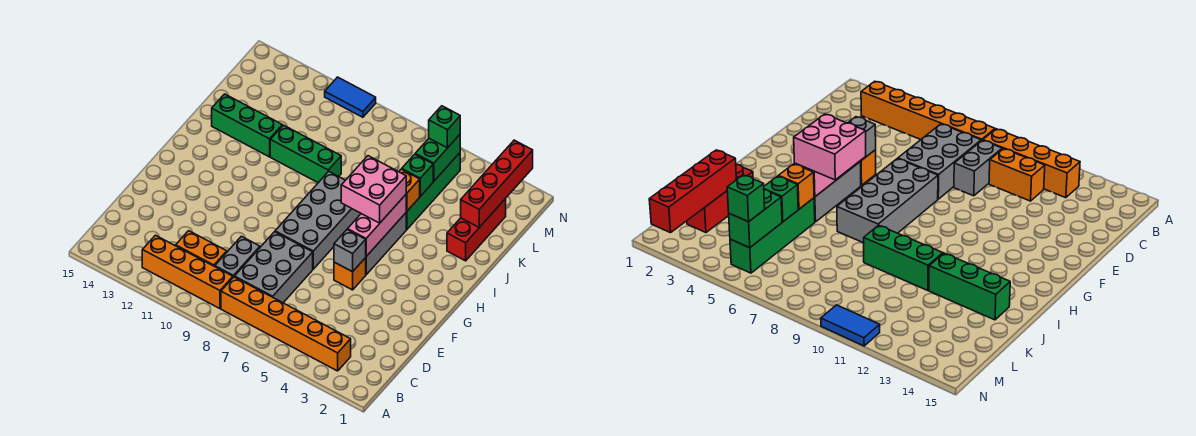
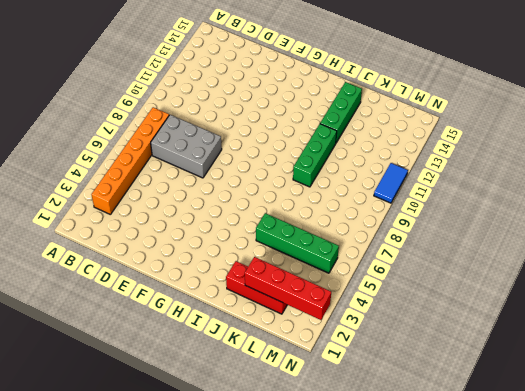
none -> orange brick B9:B12 level 1
none -> grey brick C9:D9 level 1
none -> orange brick C10:C11 level 1

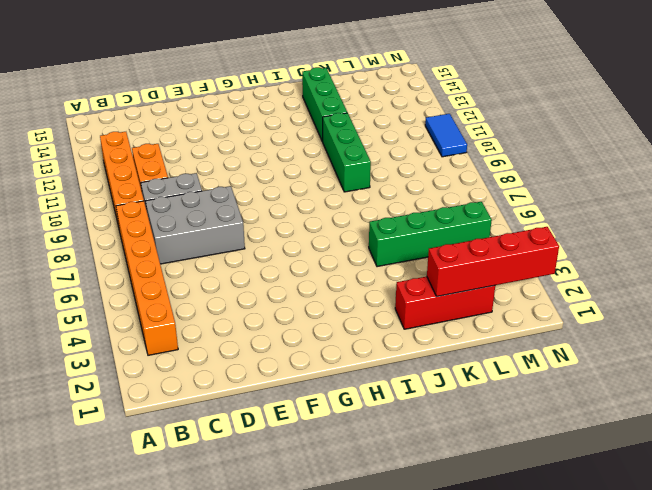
none -> orange brick F5 level 1
none -> grey brick F7:I8 level 1
none -> grey brick G5:I5 level 1

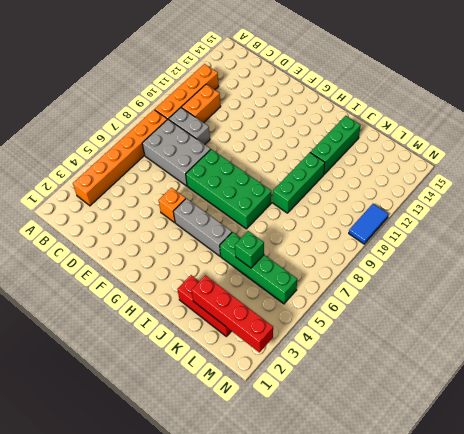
green brick F7:I8 level 1 -> grey brick F7:I8 level 1
none -> grey brick F5 level 2
none -> pink brick G5:I5 level 2
none -> orange brick J5 level 2

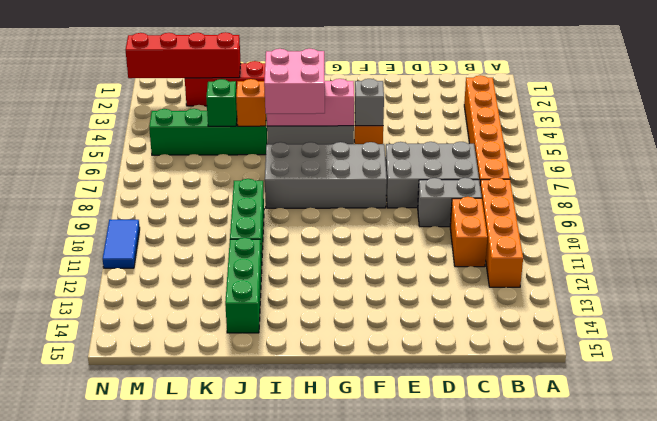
none -> green brick L5:M5 level 2
none -> green brick M5 level 3

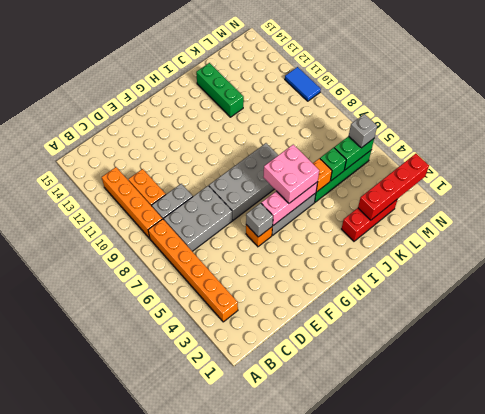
grey brick M5 level 3 -> green brick M5 level 3
none -> green brick J9:J11 level 1

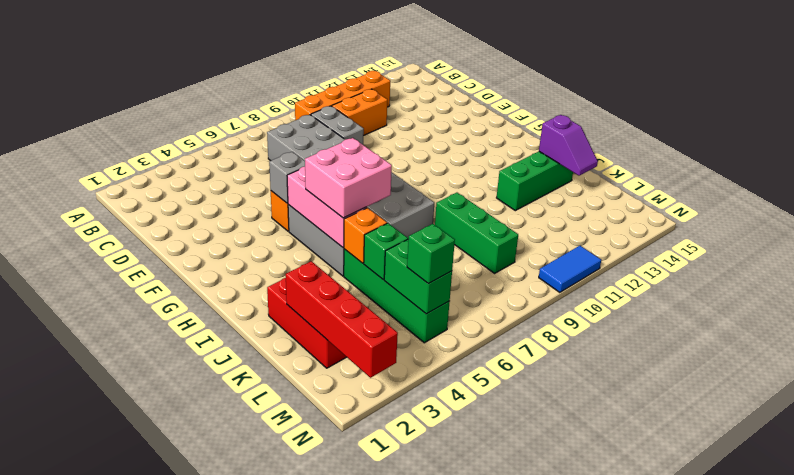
green brick J9:L9 level 1 -> green brick J9:J11 level 1
purple slope J14:K14 level 2 top J -> none
none -> orange brick B3:B8 level 1

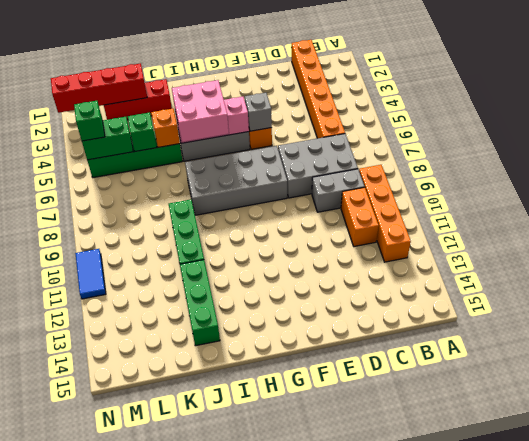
orange brick C1:C6 level 1 -> orange brick B3:B8 level 1

